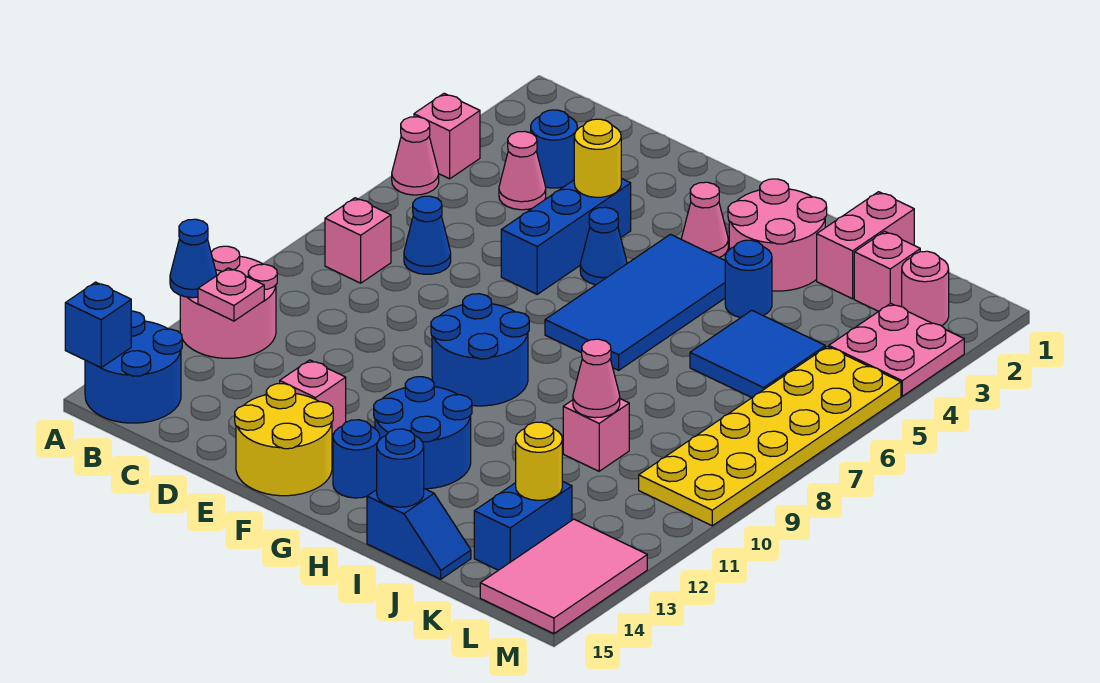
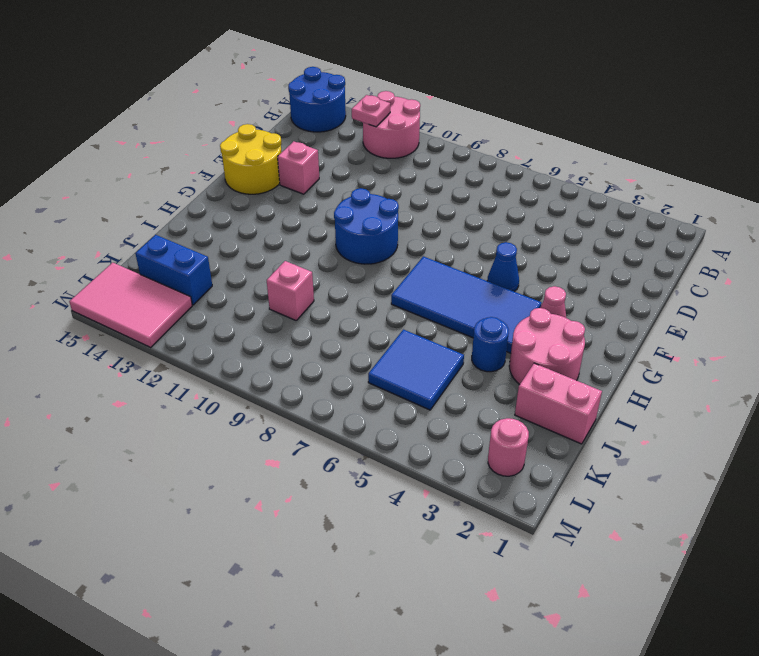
none -> pink brick A4 level 1
none -> pink cone A5 level 1
none -> pink brick B8 level 1
none -> blue round brick C3 level 1

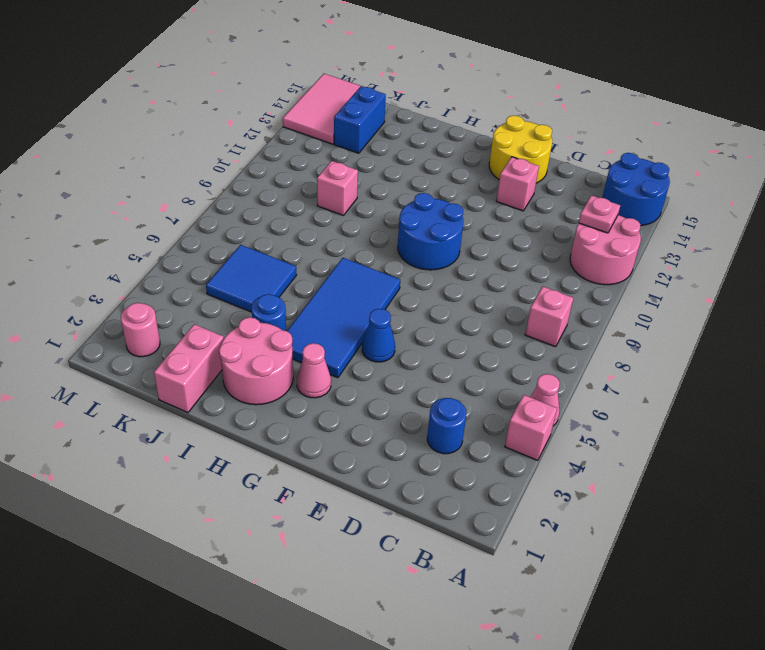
none -> pink cone C4 level 1
none -> blue cone C7 level 1
none -> blue brick E4:E6 level 1
none -> blue round brick G12:H13 level 1

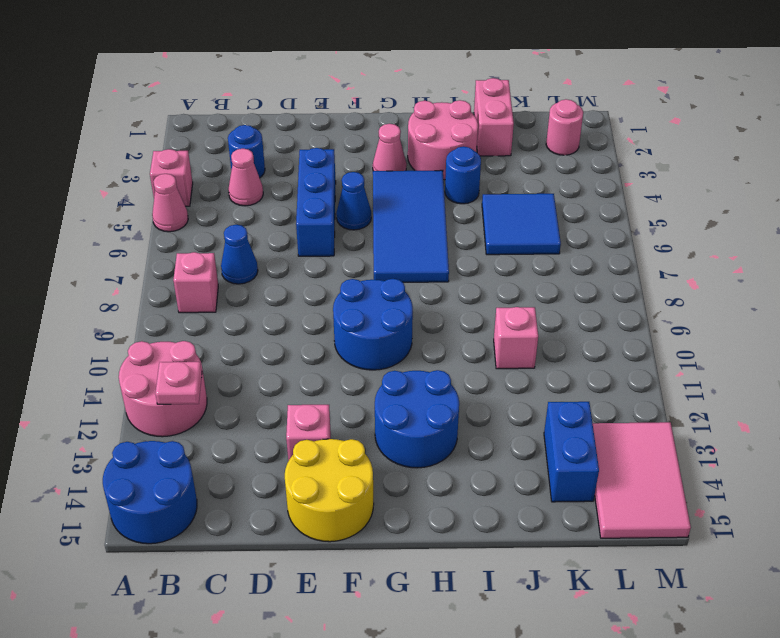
none -> blue round brick G14 level 1
none -> blue slope I15:J15 level 1 top I
none -> pink brick K2 level 1
none -> pink plate L3:M4 level 1

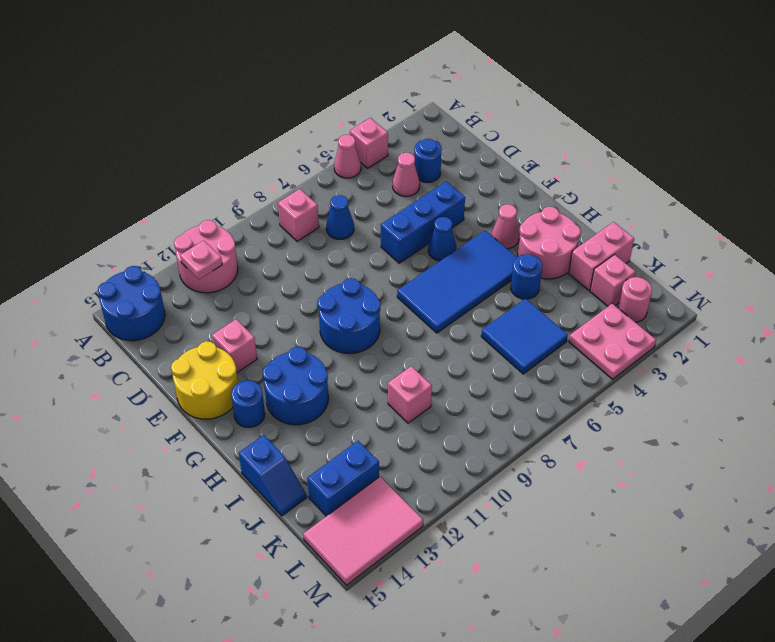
none -> yellow plate L5:M10 level 1
none -> blue cone A12 level 2
none -> blue brick A15 level 2
none -> yellow round brick E4 level 2

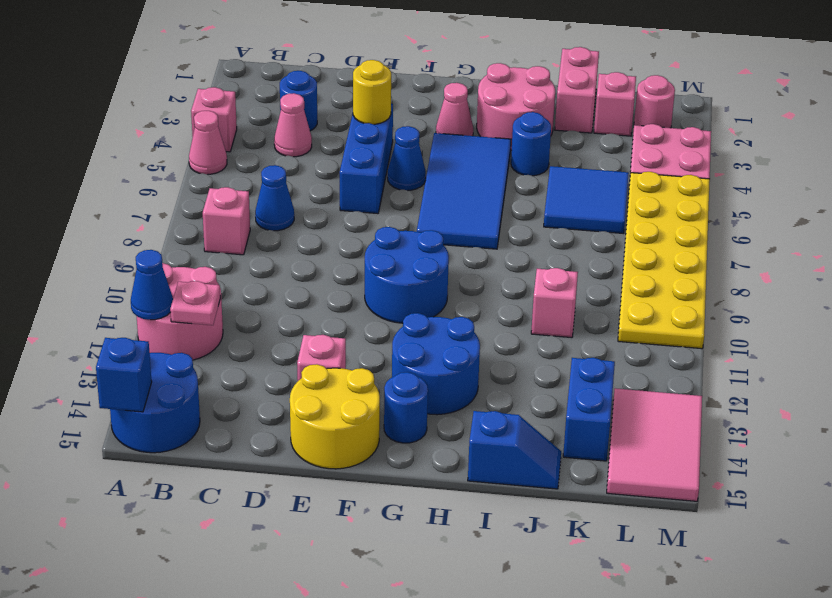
none -> blue round brick I15 level 2
none -> pink cone J10 level 2
none -> yellow round brick K13 level 2

